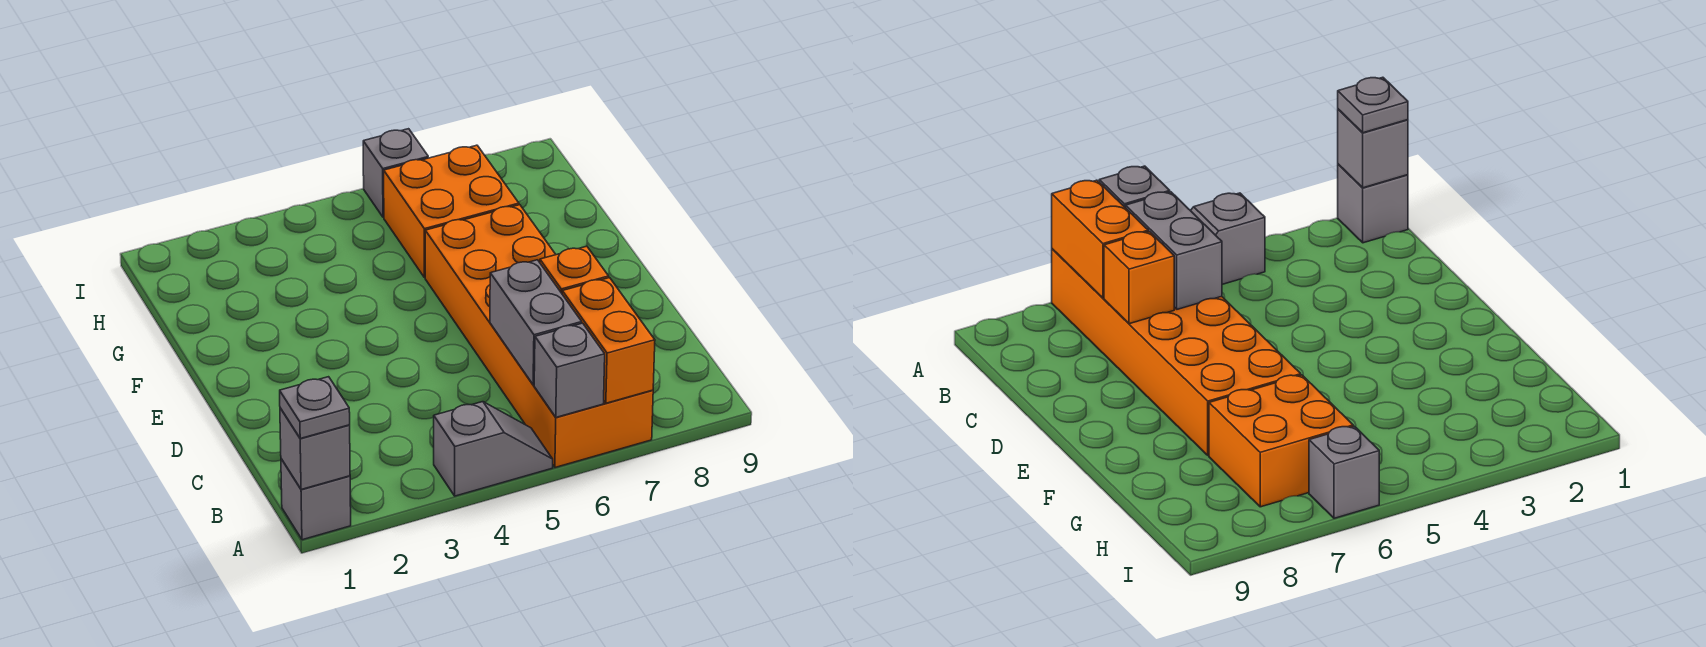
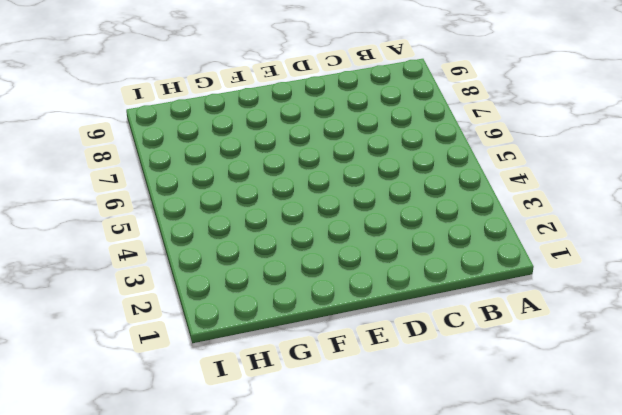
none -> grey brick A1 level 1
none -> grey slope A4:A5 level 1 top 4

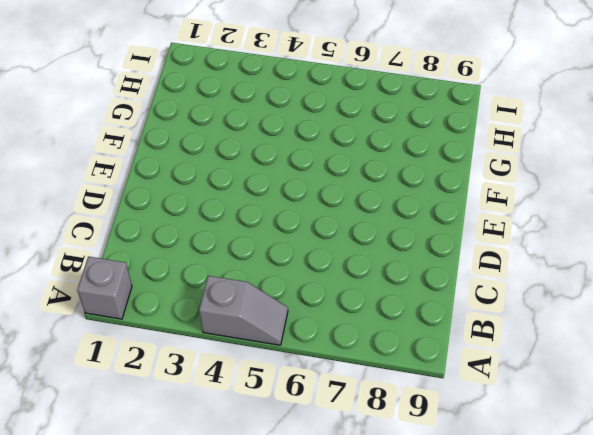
none -> orange brick A6:F7 level 1
none -> orange brick G6:H7 level 1

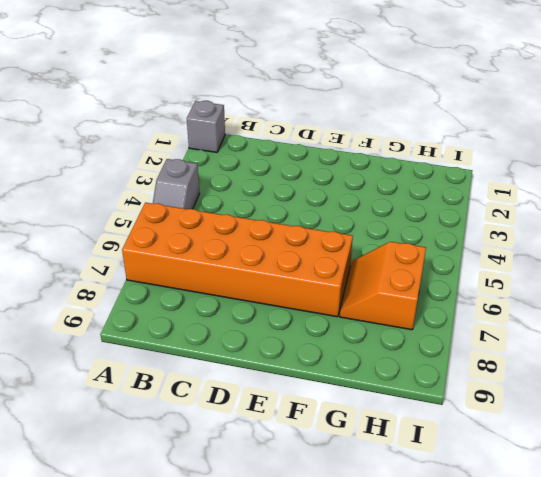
orange slope G6:H7 level 1 top H -> orange brick G6:H7 level 1
none -> grey brick I6 level 1
none -> grey brick A1 level 2

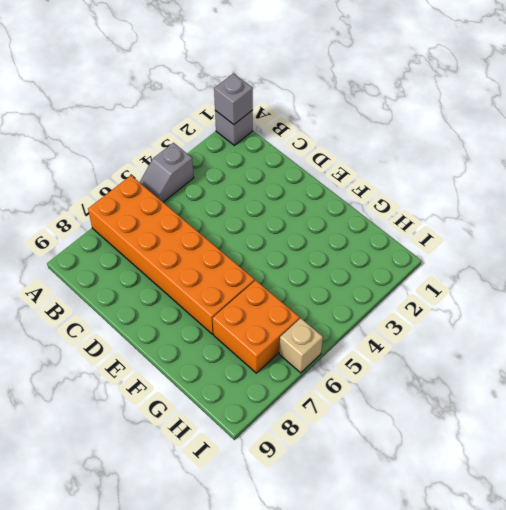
tan brick I6 level 1 -> grey brick I6 level 1
none -> grey brick A6 level 2
none -> orange brick A7:B7 level 2

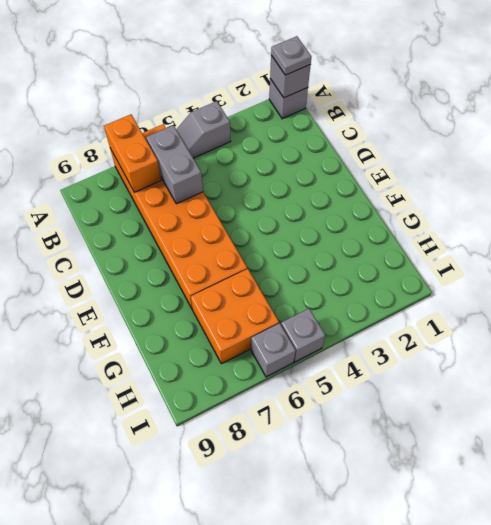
grey brick I5 level 1 -> grey brick A6 level 2
none -> orange brick C7 level 2

